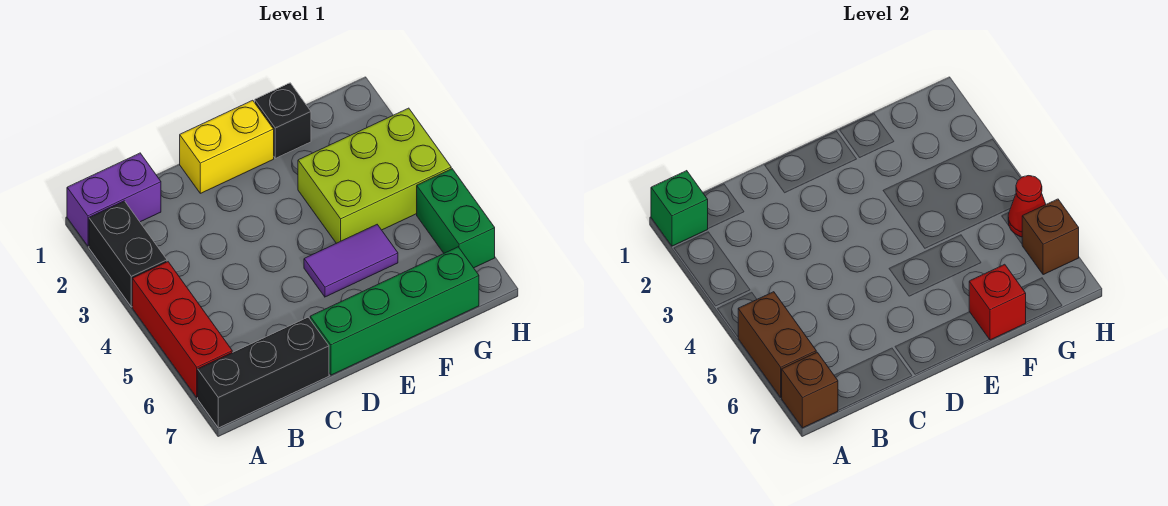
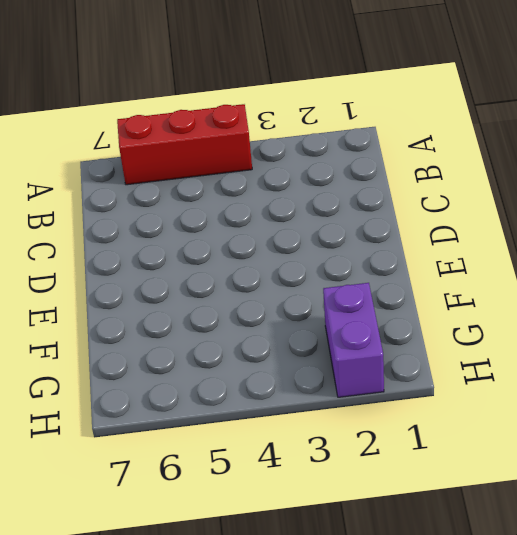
purple brick G2:H2 level 1 -> purple brick A1:B1 level 1
none -> black brick A2:A3 level 1
none -> black brick A7:C7 level 1
none -> yellow brick D1:E1 level 1

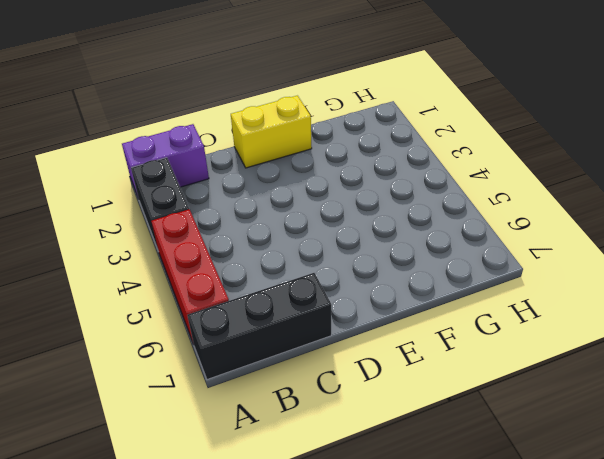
none -> green brick D7:G7 level 1
none -> purple tile E5:F5 level 1
none -> black brick F1 level 1

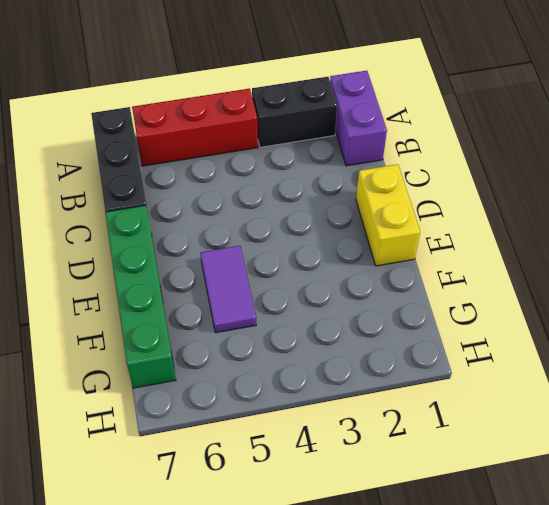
none -> black brick F1 level 1
none -> lime brick F3:H4 level 1
none -> green brick H5:H6 level 1

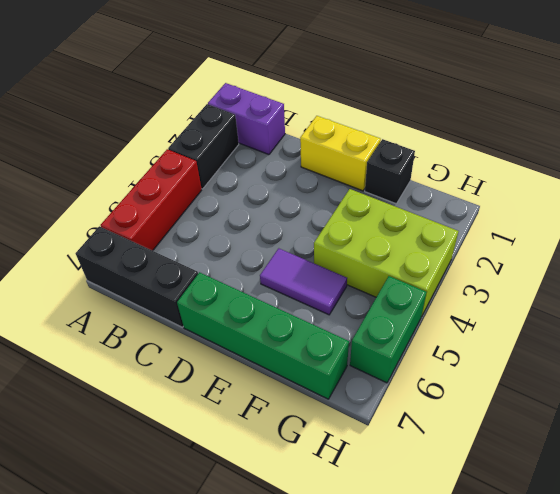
none -> green brick A1 level 2
none -> brown brick A5:A6 level 2
none -> brown brick A7 level 2

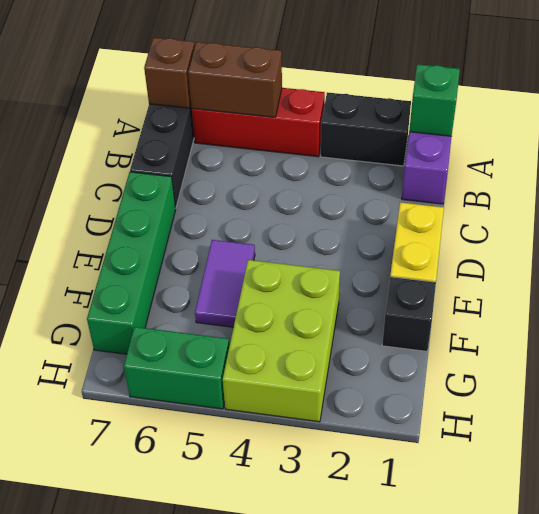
none -> red brick F7 level 2
none -> red cone H5 level 2
none -> brown brick H6 level 2

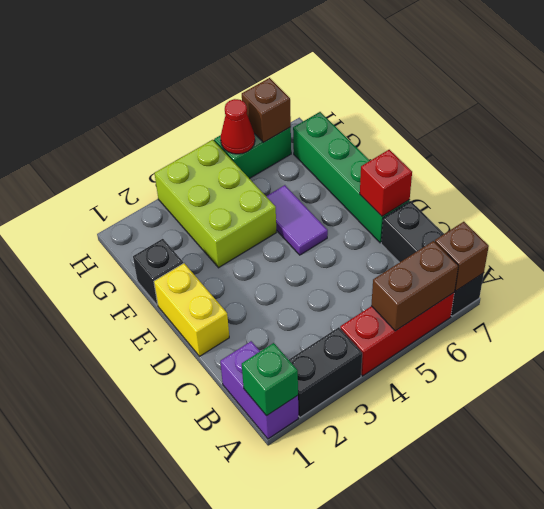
red brick D7 level 2 -> red brick F7 level 2

